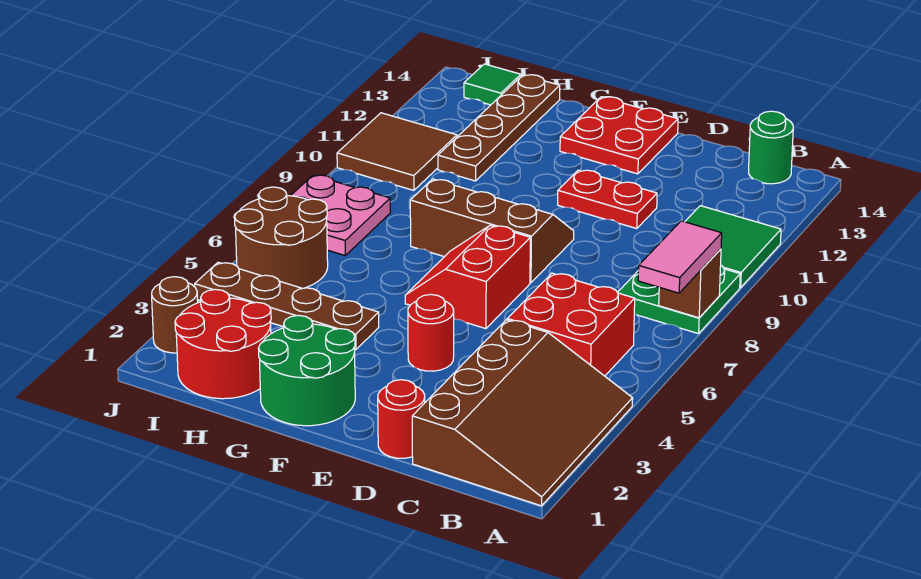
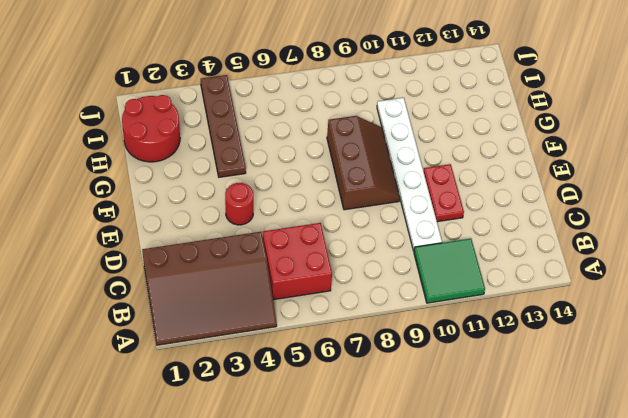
white plate C10:H10 level 1 -> none
none -> green plate A8:B9 level 1
none -> green round brick B14 level 1
none -> red round brick D1 level 1

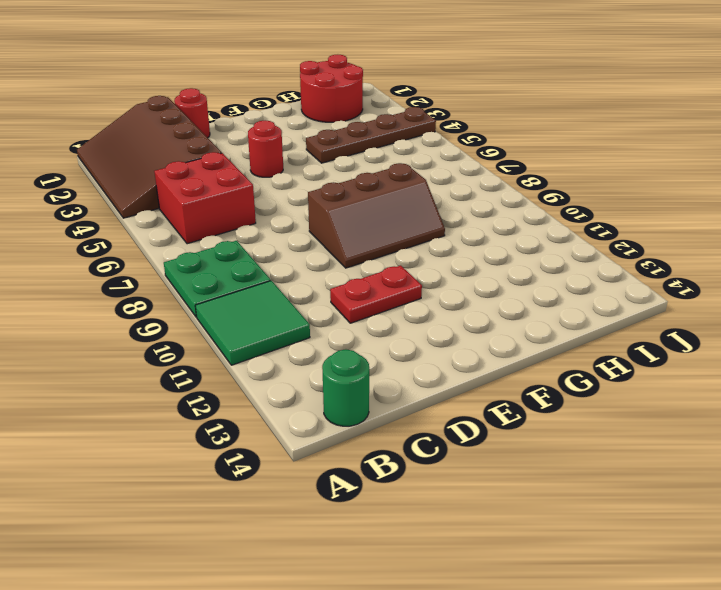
none -> red slope E6:F7 level 1 top E
none -> red plate E13:F14 level 1
none -> green round brick F1:G2 level 1

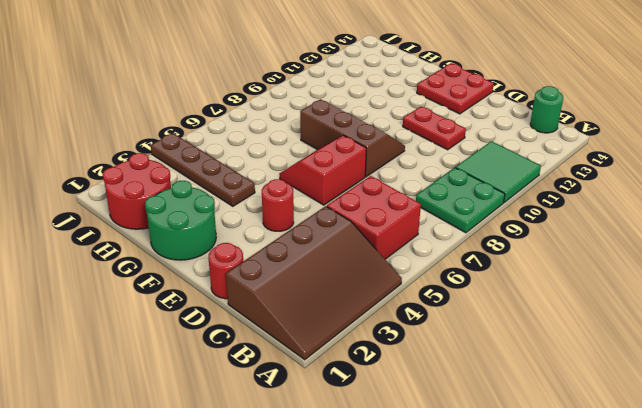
none -> brown plate H11:H14 level 1
none -> brown round brick I5:J6 level 1
none -> pink plate I7:J8 level 1

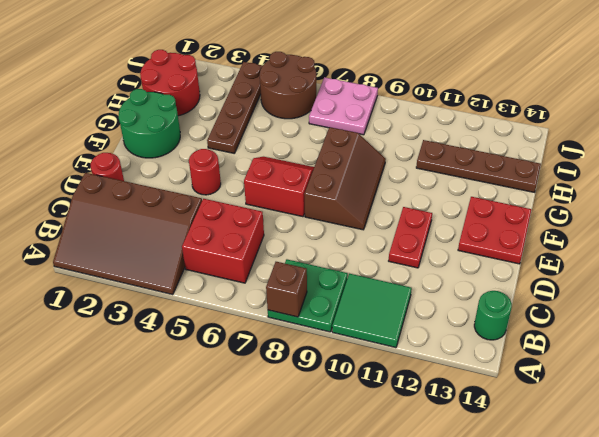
none -> brown tile I10:J11 level 1
none -> green tile I14 level 1
none -> brown round brick J2 level 1

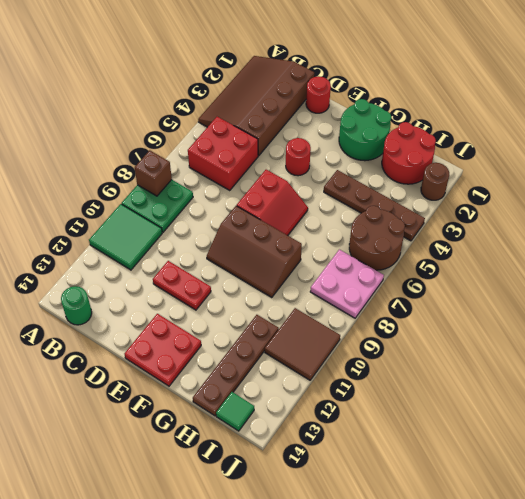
none -> pink tile A7:A8 level 3

